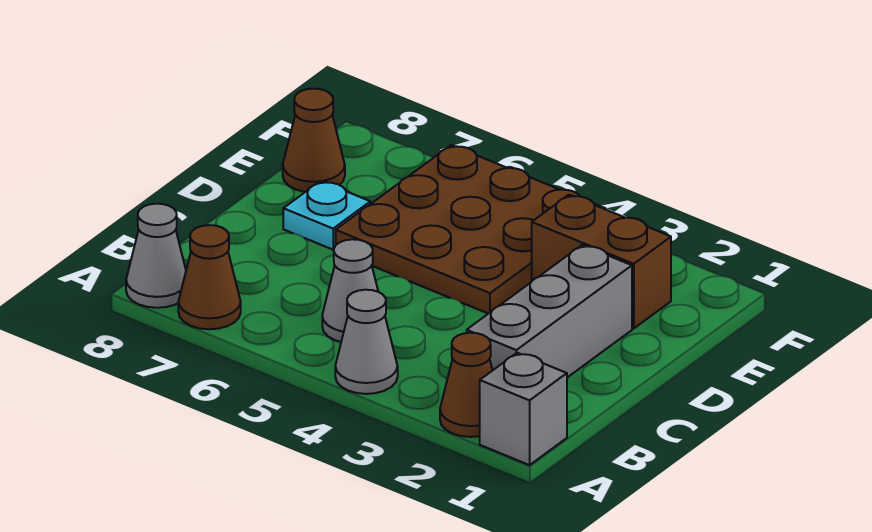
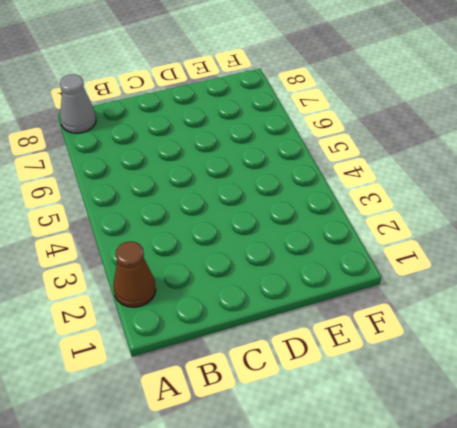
none -> grey brick A1 level 1
none -> grey cone A4 level 1

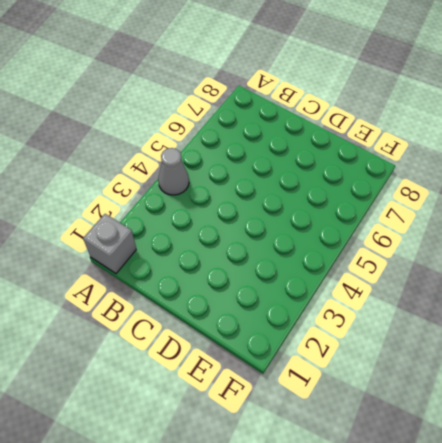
none -> brown cone A2 level 1
none -> brown cone A7 level 1

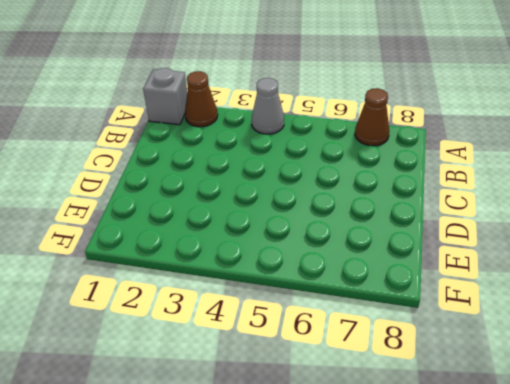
none -> grey cone A8 level 1
none -> grey brick B2:D2 level 1

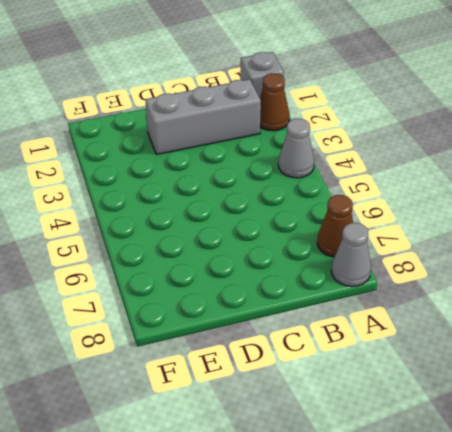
none -> grey cone B5 level 1
none -> brown plate D4:F6 level 1

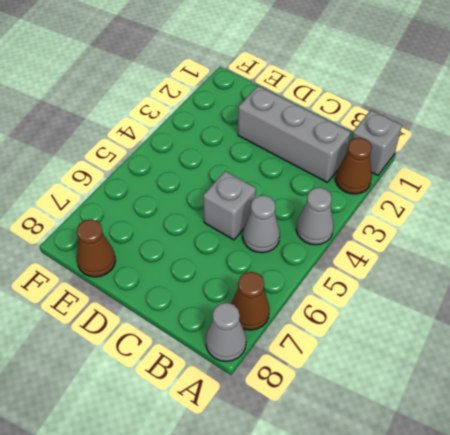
grey brick C5 level 1 -> none
none -> brown plate D4:F6 level 1
none -> cyan plate D7 level 1

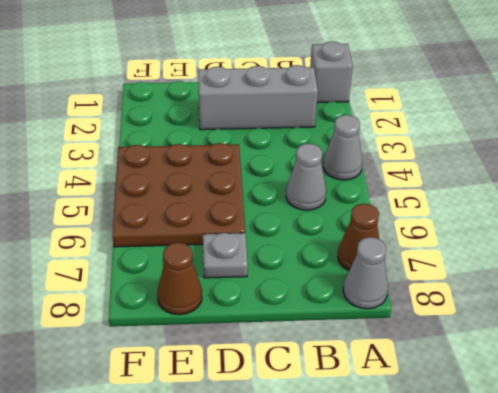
grey plate D7 level 1 -> cyan plate D7 level 1
none -> brown cone A2 level 1
none -> brown brick E2:E3 level 1

